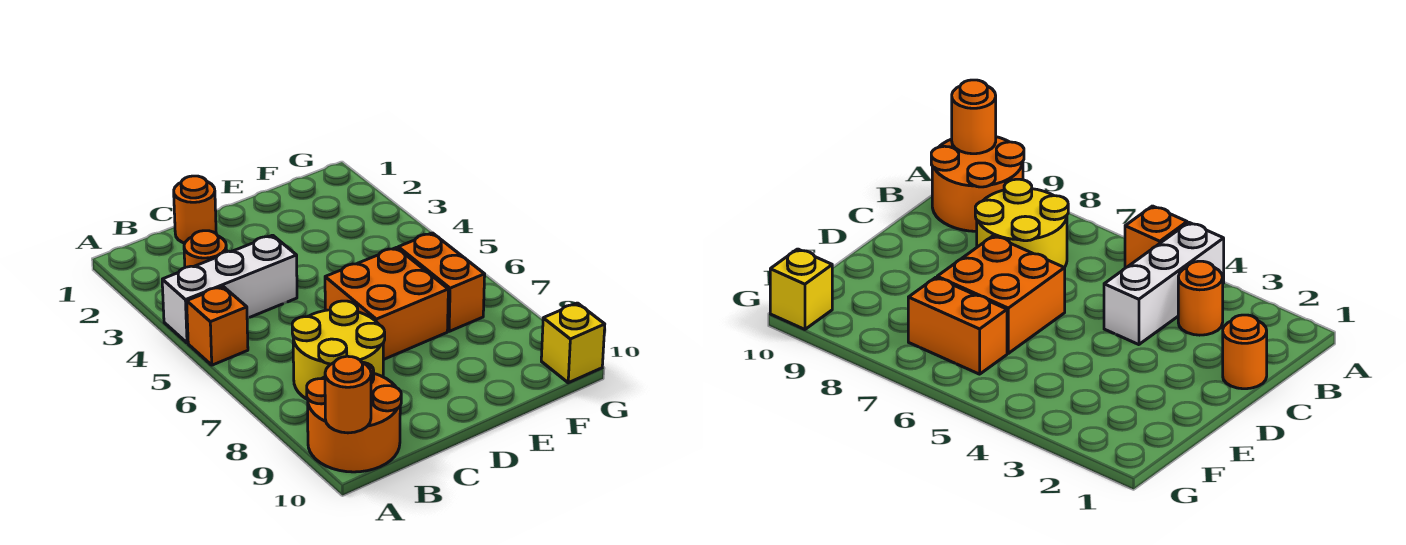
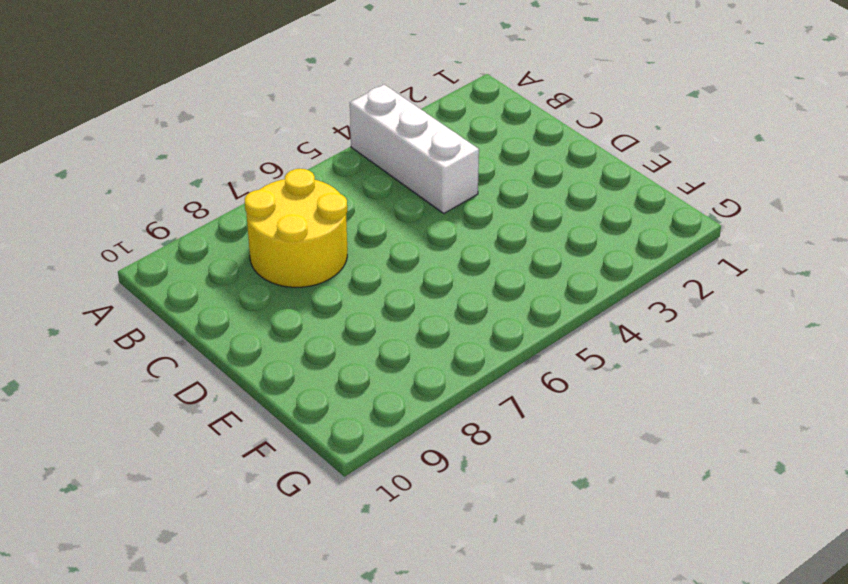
none -> orange brick A5 level 1
none -> orange round brick A9:B10 level 1

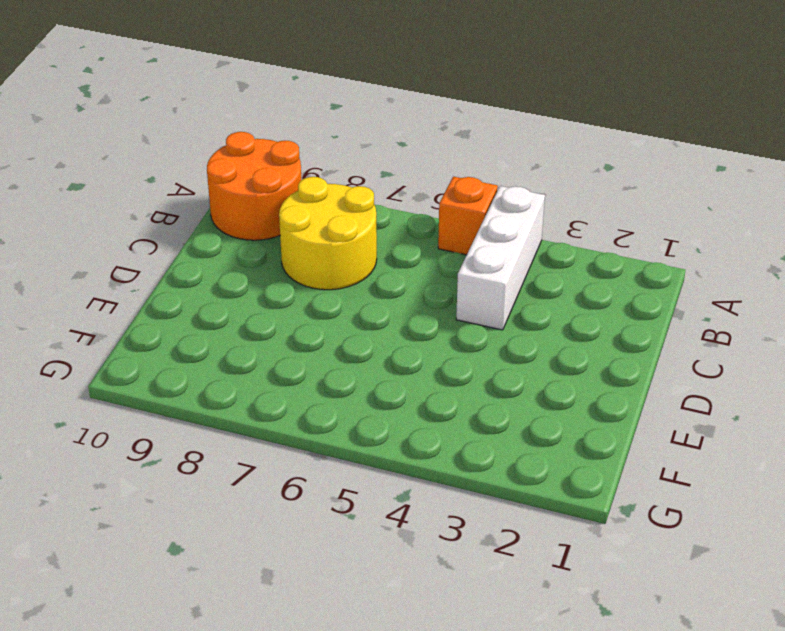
none -> orange round brick B3 level 1
none -> orange round brick C1 level 1

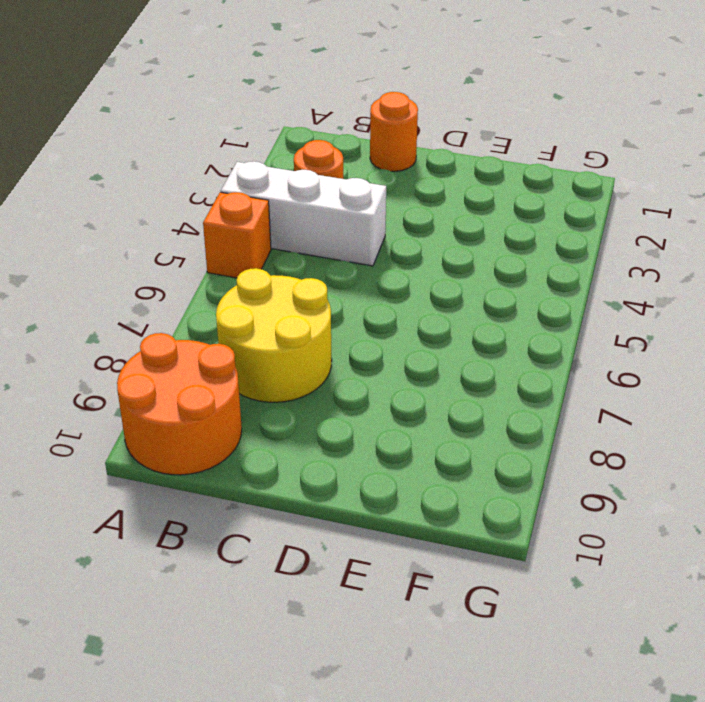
none -> orange brick D6:E7 level 1
none -> orange brick F6:F7 level 1

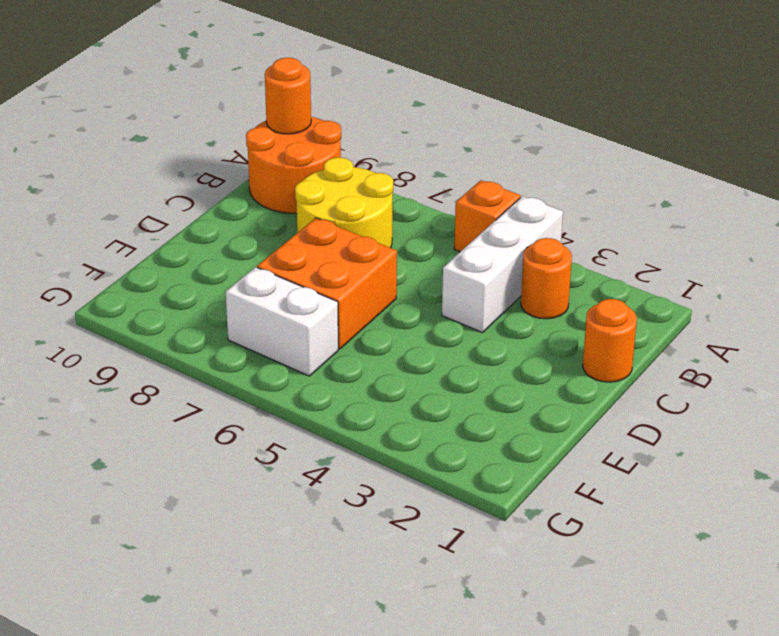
white brick F6:F7 level 1 -> orange brick F6:F7 level 1
none -> yellow brick G10 level 1

